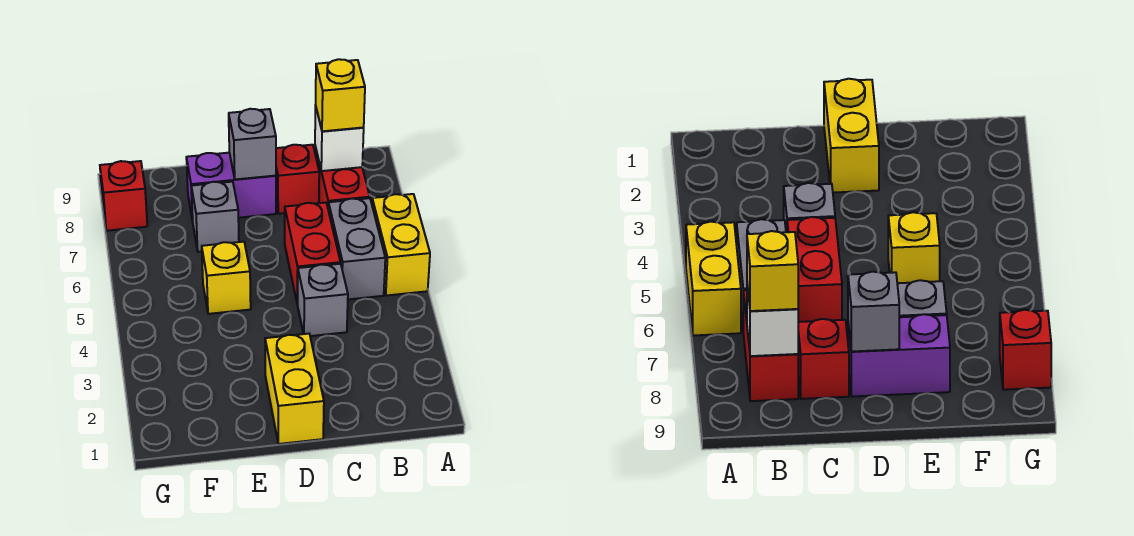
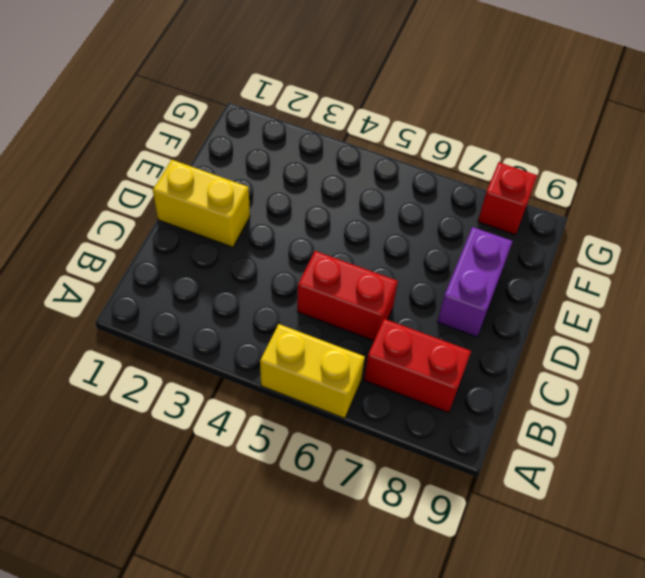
none -> grey brick B5:B6 level 1
none -> grey brick C4 level 1
none -> red brick C8 level 1

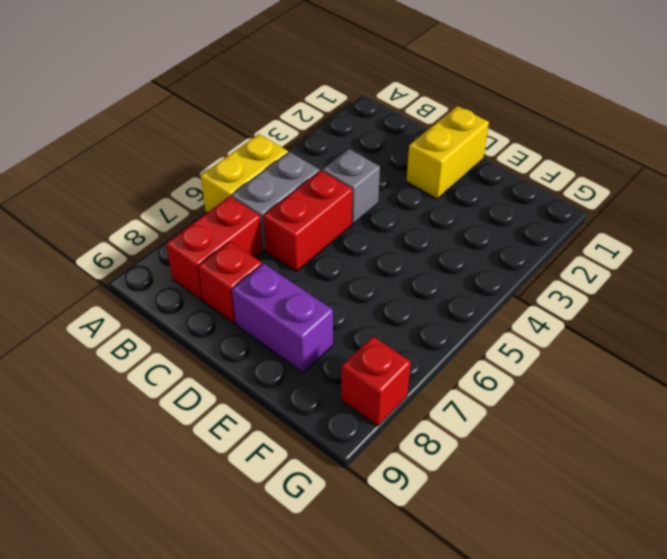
none -> yellow brick E5 level 1
none -> grey brick E7 level 1
none -> white brick B8 level 2

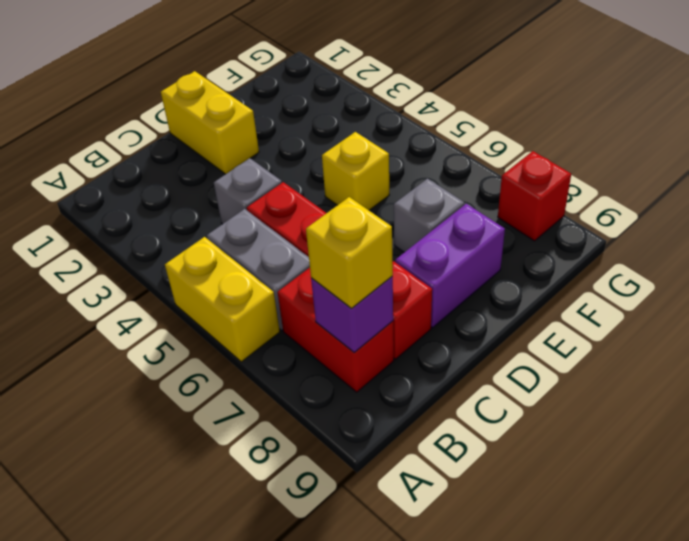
purple brick B8 level 2 -> white brick B8 level 2
none -> grey brick D8 level 2

